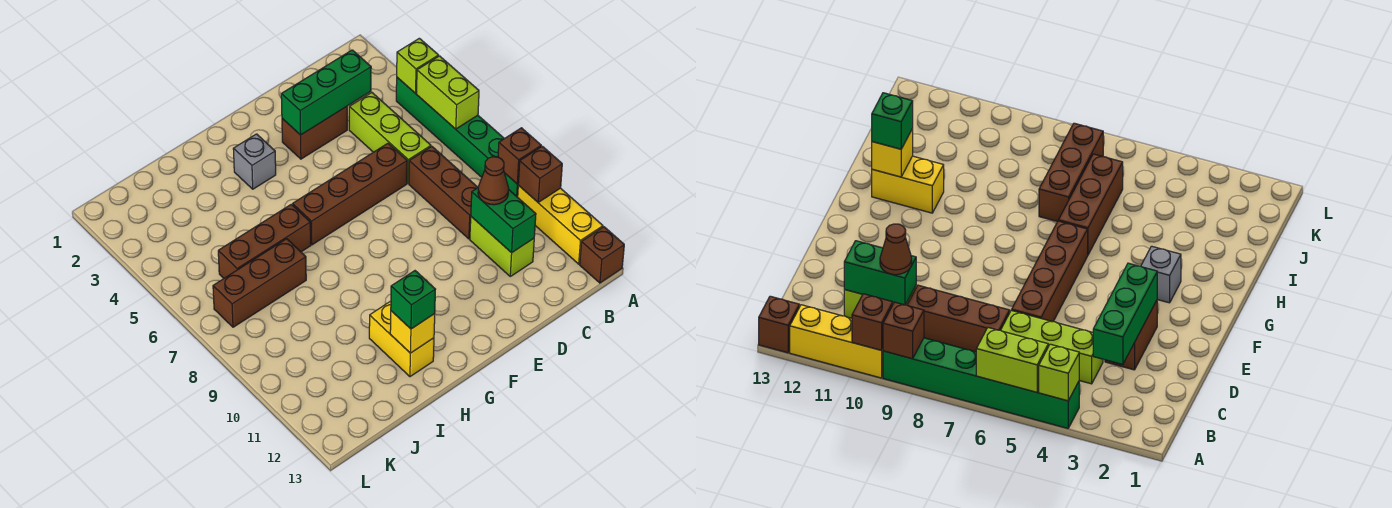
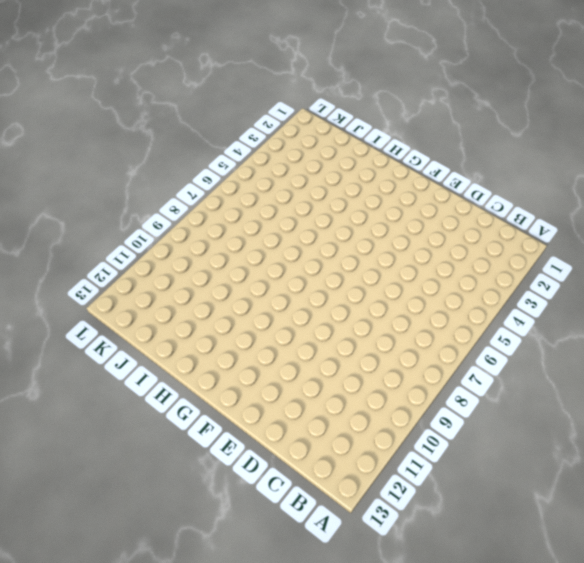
none -> green brick A4:A9 level 1
none -> yellow brick A10:A12 level 1
none -> brown brick A13 level 1

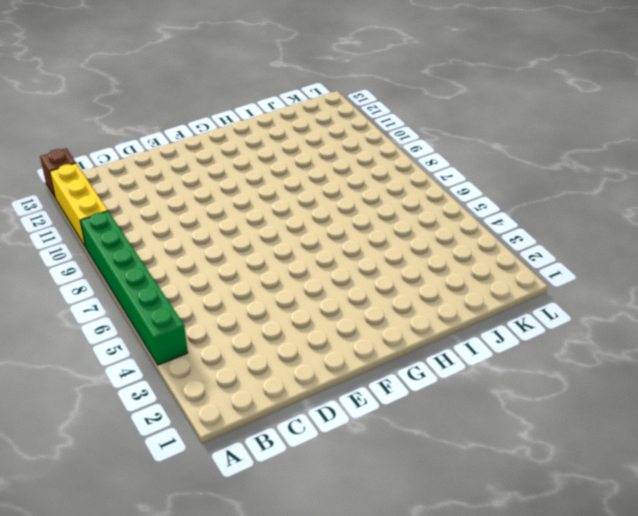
none -> lime brick C4:C6 level 1
none -> brown brick C7:C9 level 1
none -> lime brick C10:C11 level 1

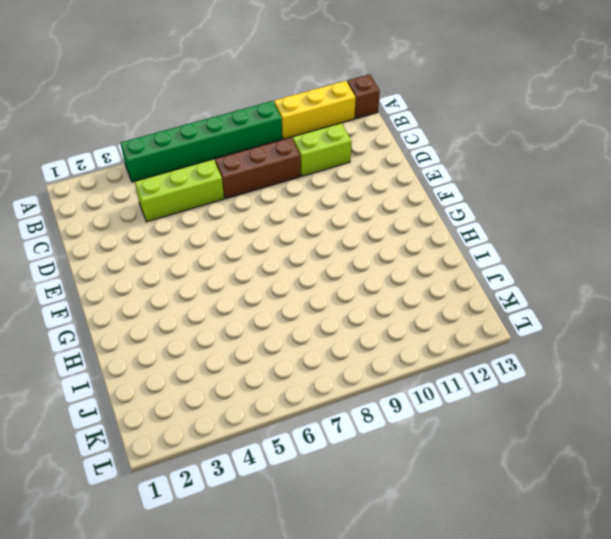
none -> brown brick D3:E3 level 1
none -> brown brick D6:G6 level 1
none -> grey brick G3 level 1

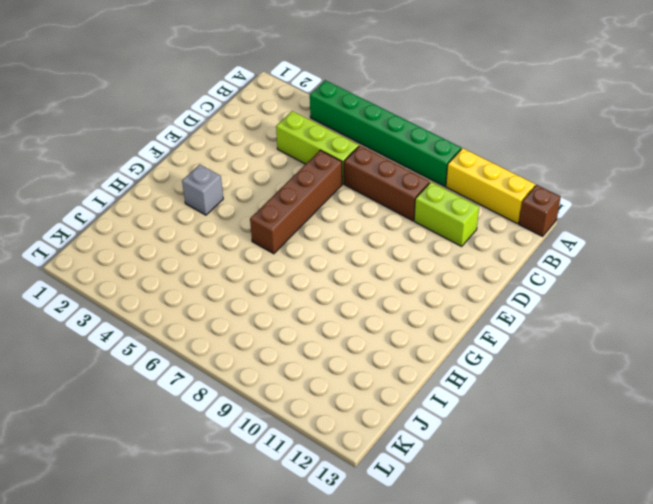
none -> brown brick D3:E3 level 1
none -> brown brick H6:J6 level 1
none -> yellow brick H11:H12 level 1

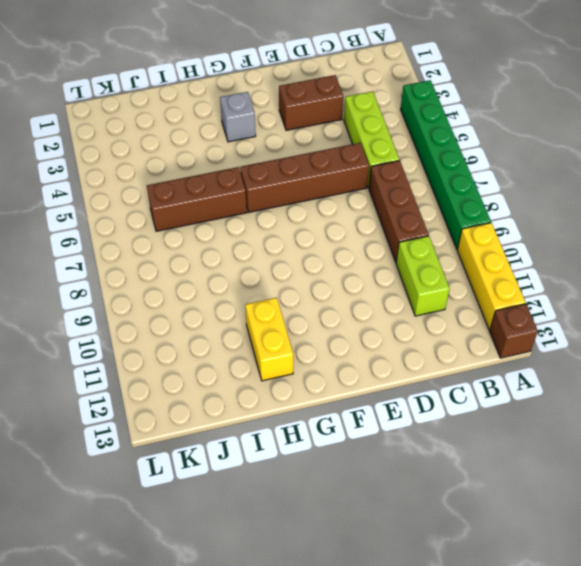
none -> brown brick I7:K7 level 1
none -> lime brick A4 level 2
none -> lime brick A5:A6 level 2

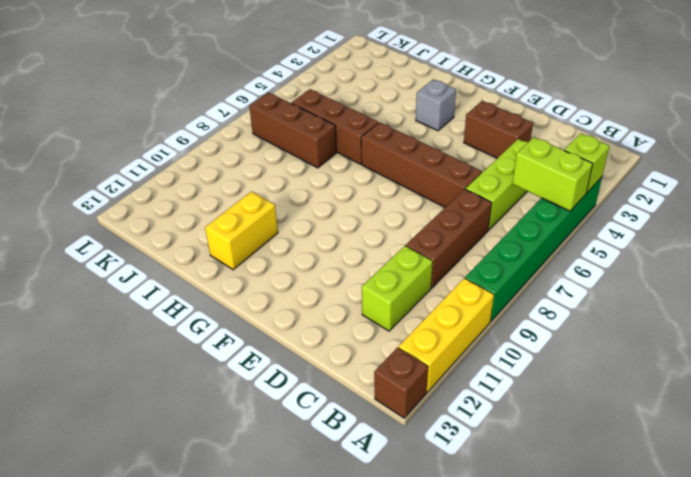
lime brick A5:B5 level 2 -> lime brick A5:A6 level 2
none -> brown brick A9 level 2
none -> brown brick A10 level 2
none -> green brick C3:E3 level 2

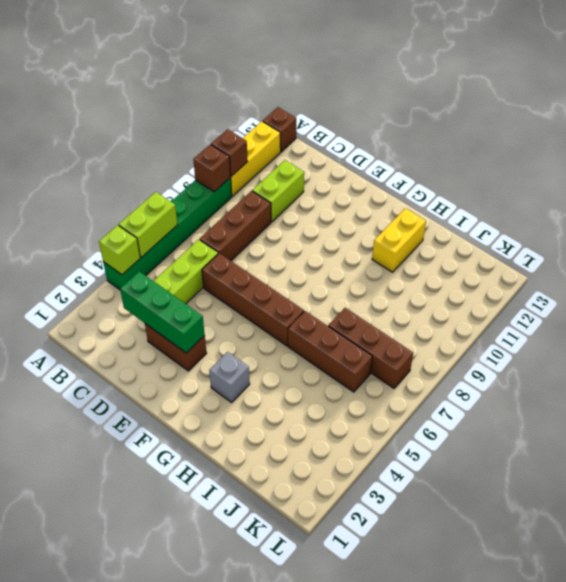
none -> green brick C10:C11 level 2
none -> yellow brick H12 level 2
none -> brown cone C10 level 3

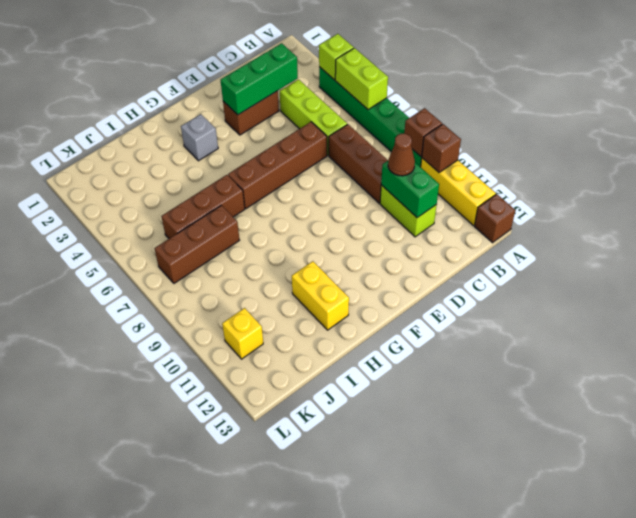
yellow brick K11 level 1 -> yellow brick H12 level 2
none -> green brick H12 level 3

